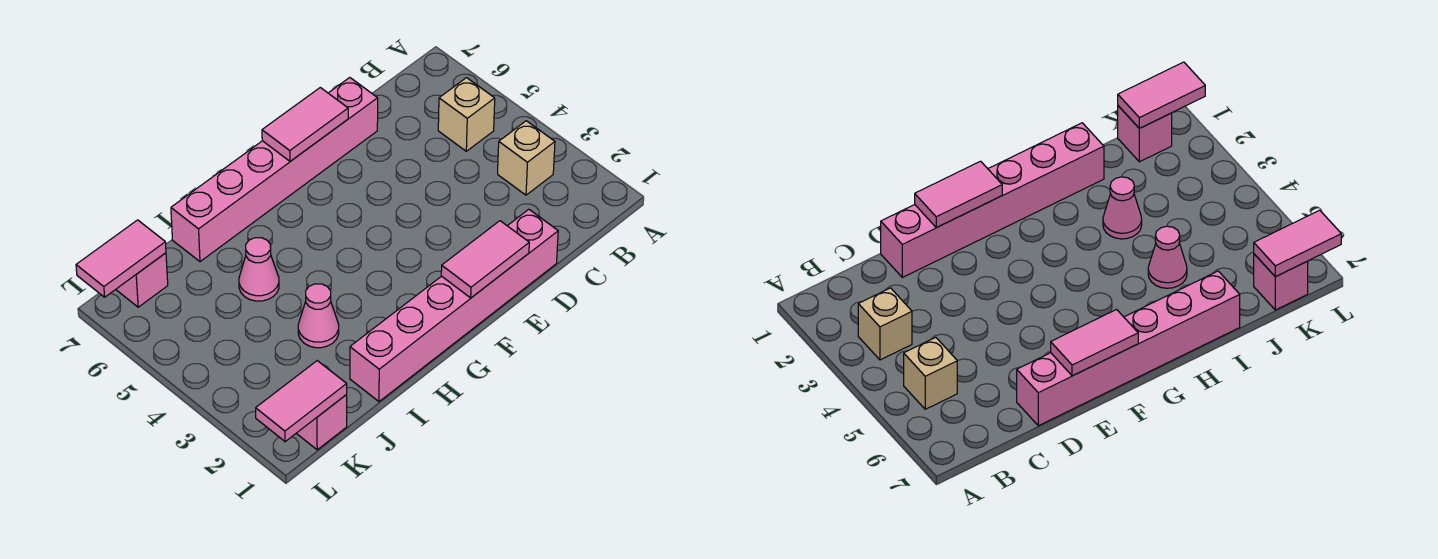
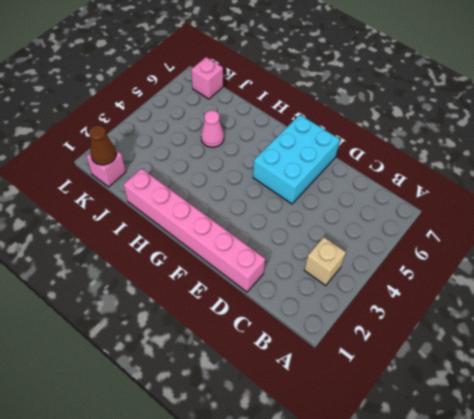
cyan brick E5:F7 level 1 -> pink brick D7:I7 level 1
brown cone K1 level 2 -> pink tile K1:L1 level 2
none -> tan brick B5 level 1
none -> pink cone I3 level 1
none -> pink tile E1:F1 level 2

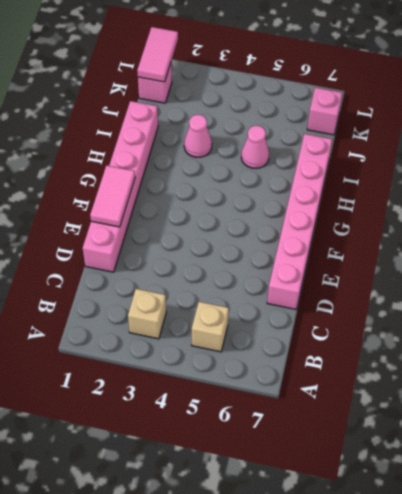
none -> pink tile E7:F7 level 2
none -> pink tile K7:L7 level 2

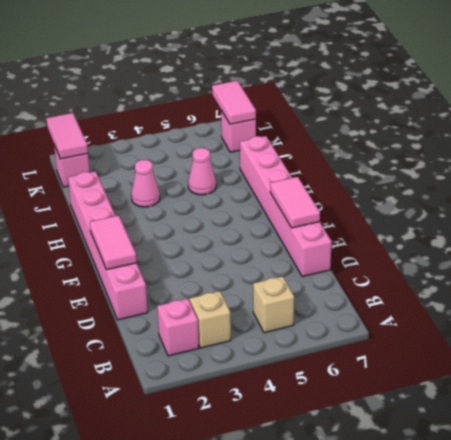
pink brick B2 level 1 -> none

